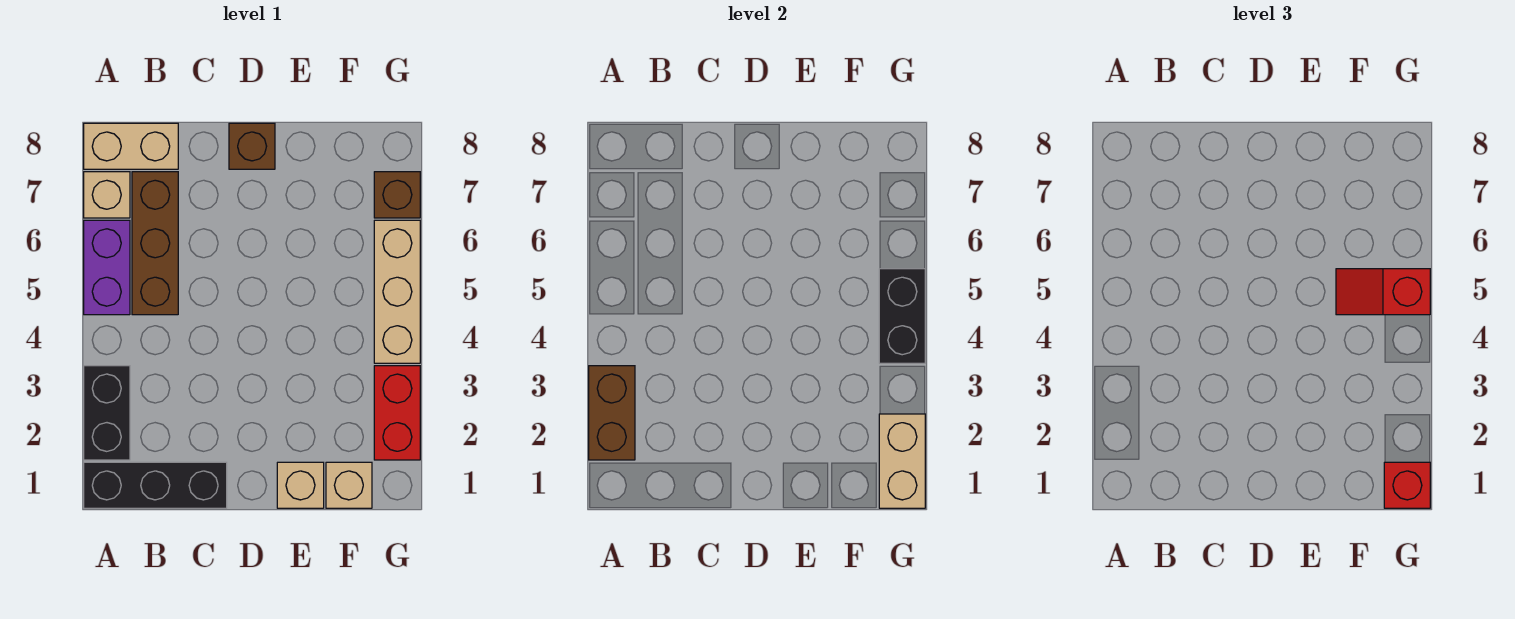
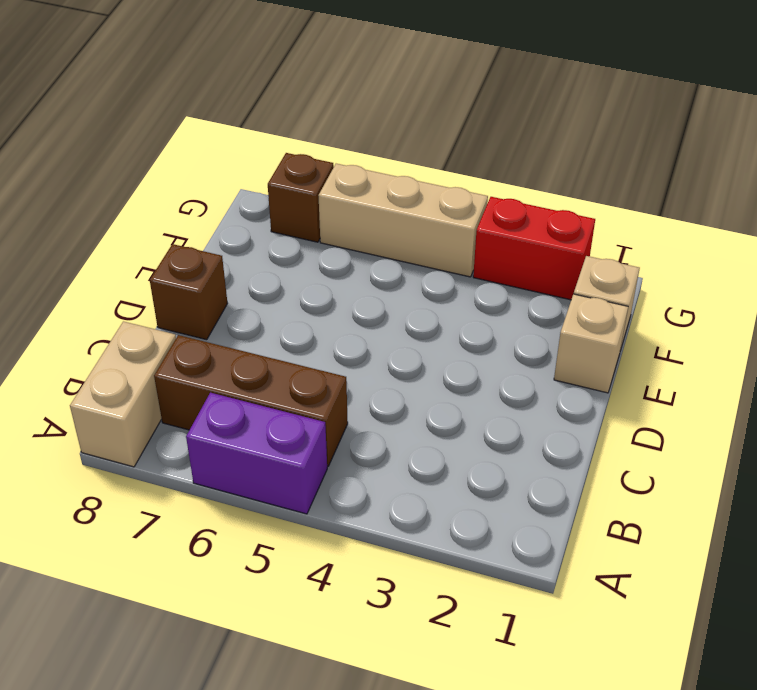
none -> black brick A1:C1 level 1
none -> black brick A2:A3 level 1
none -> tan brick A7 level 1

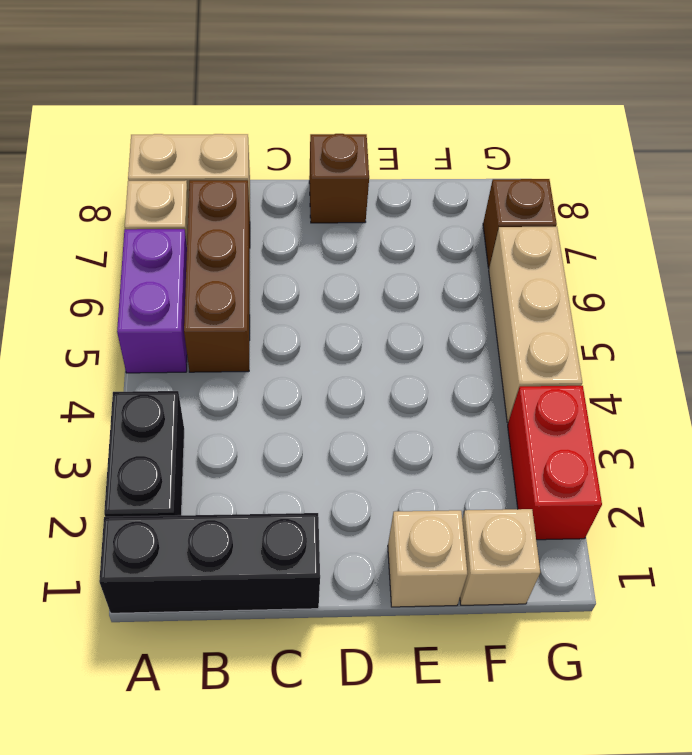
none -> brown brick A2:A3 level 2
none -> tan brick G1:G2 level 2
none -> black brick G4:G5 level 2

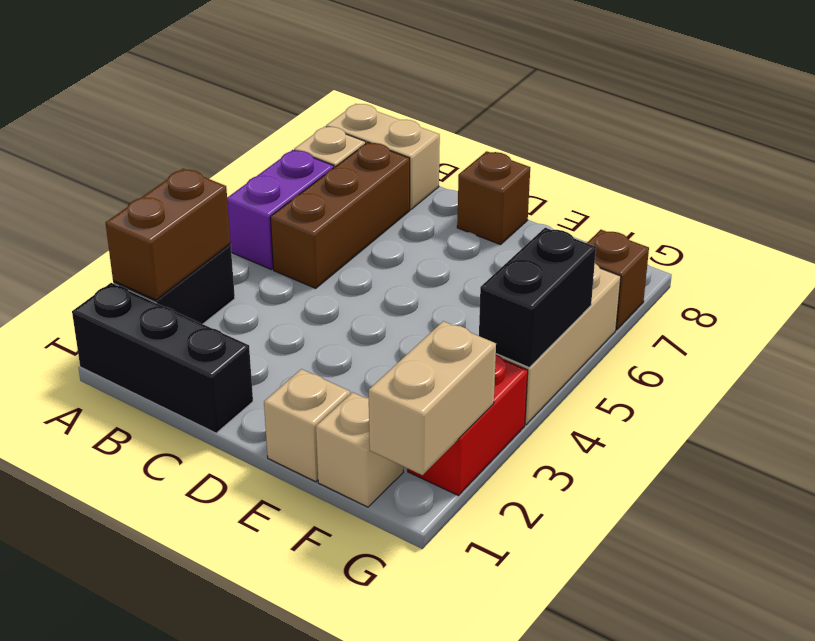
none -> red slope F5:G5 level 3 top G
none -> red brick G1 level 3

